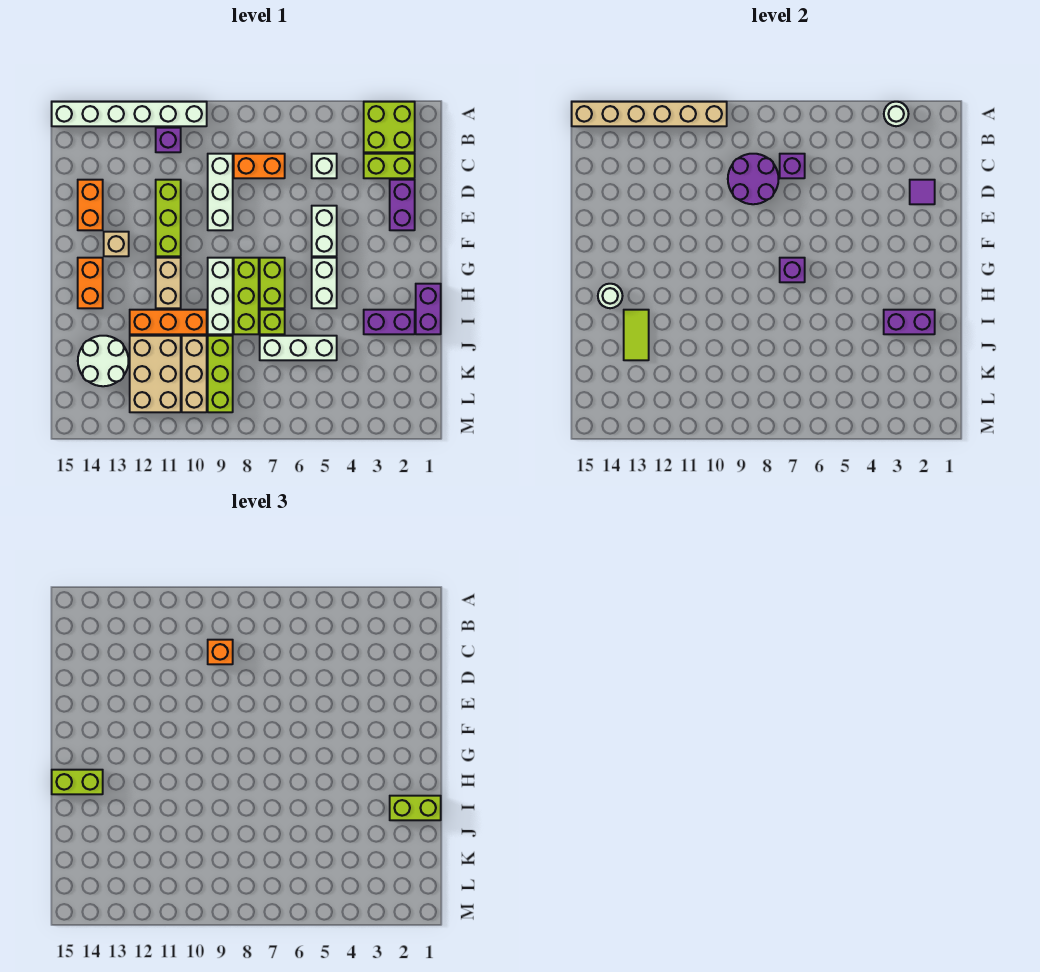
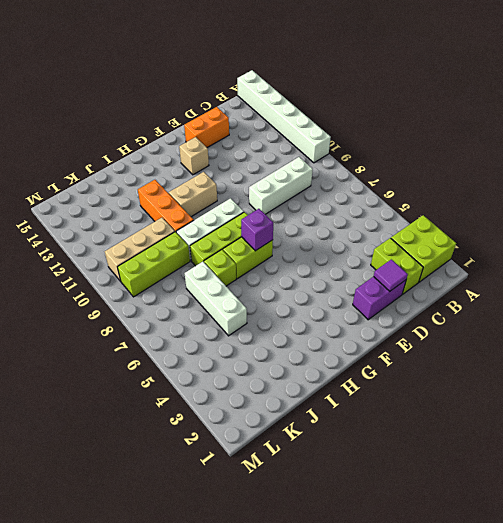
none -> purple brick B11 level 1
none -> white brick C5 level 1
none -> orange brick C7:C8 level 1
none -> lime brick D11:F11 level 1

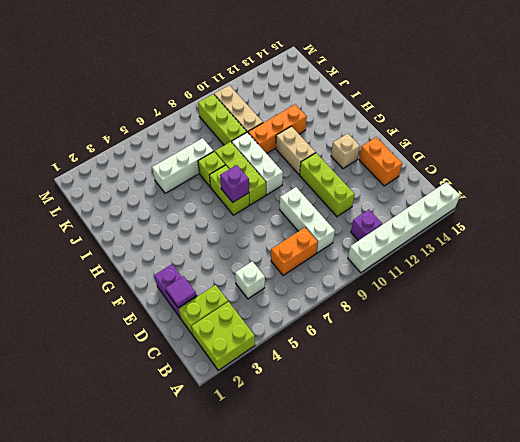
none -> white brick E5:F5 level 1
none -> white brick G5:H5 level 1
none -> orange brick G14:H14 level 1
none -> purple brick H1:I1 level 1

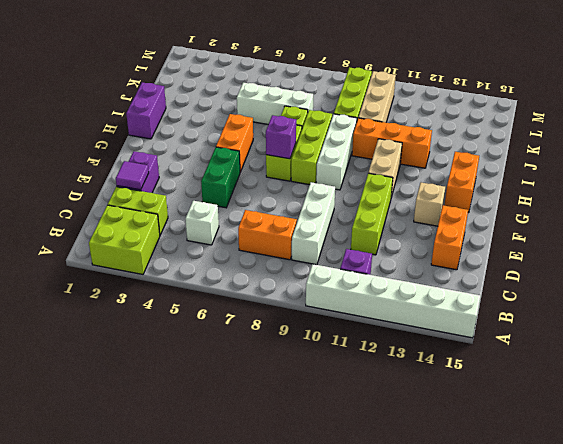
green brick E5:F5 level 1 -> white brick E5:F5 level 1
orange brick G5:H5 level 1 -> white brick G5:H5 level 1
none -> purple brick I2:I3 level 1
none -> tan brick J11:L12 level 1
none -> white round brick J13:K14 level 1
none -> white round brick A3 level 2

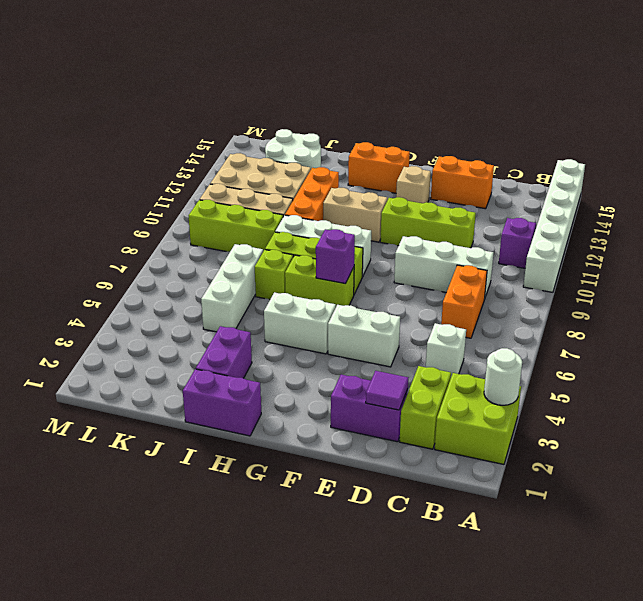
none -> tan brick A10:A15 level 2
none -> purple brick C7 level 2
none -> purple round brick C8:D9 level 2
none -> white round brick H14 level 2

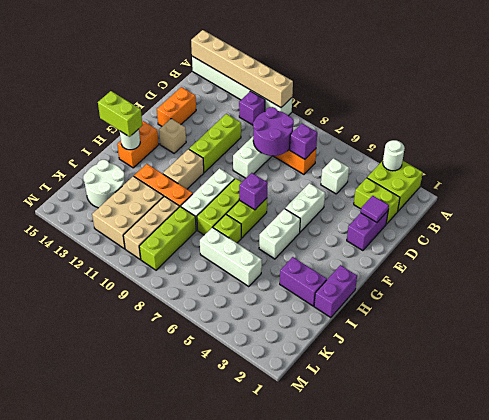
none -> purple brick I2:I3 level 2
none -> lime tile I13:J13 level 2
none -> orange brick C9 level 3
none -> lime brick I1:I2 level 3

